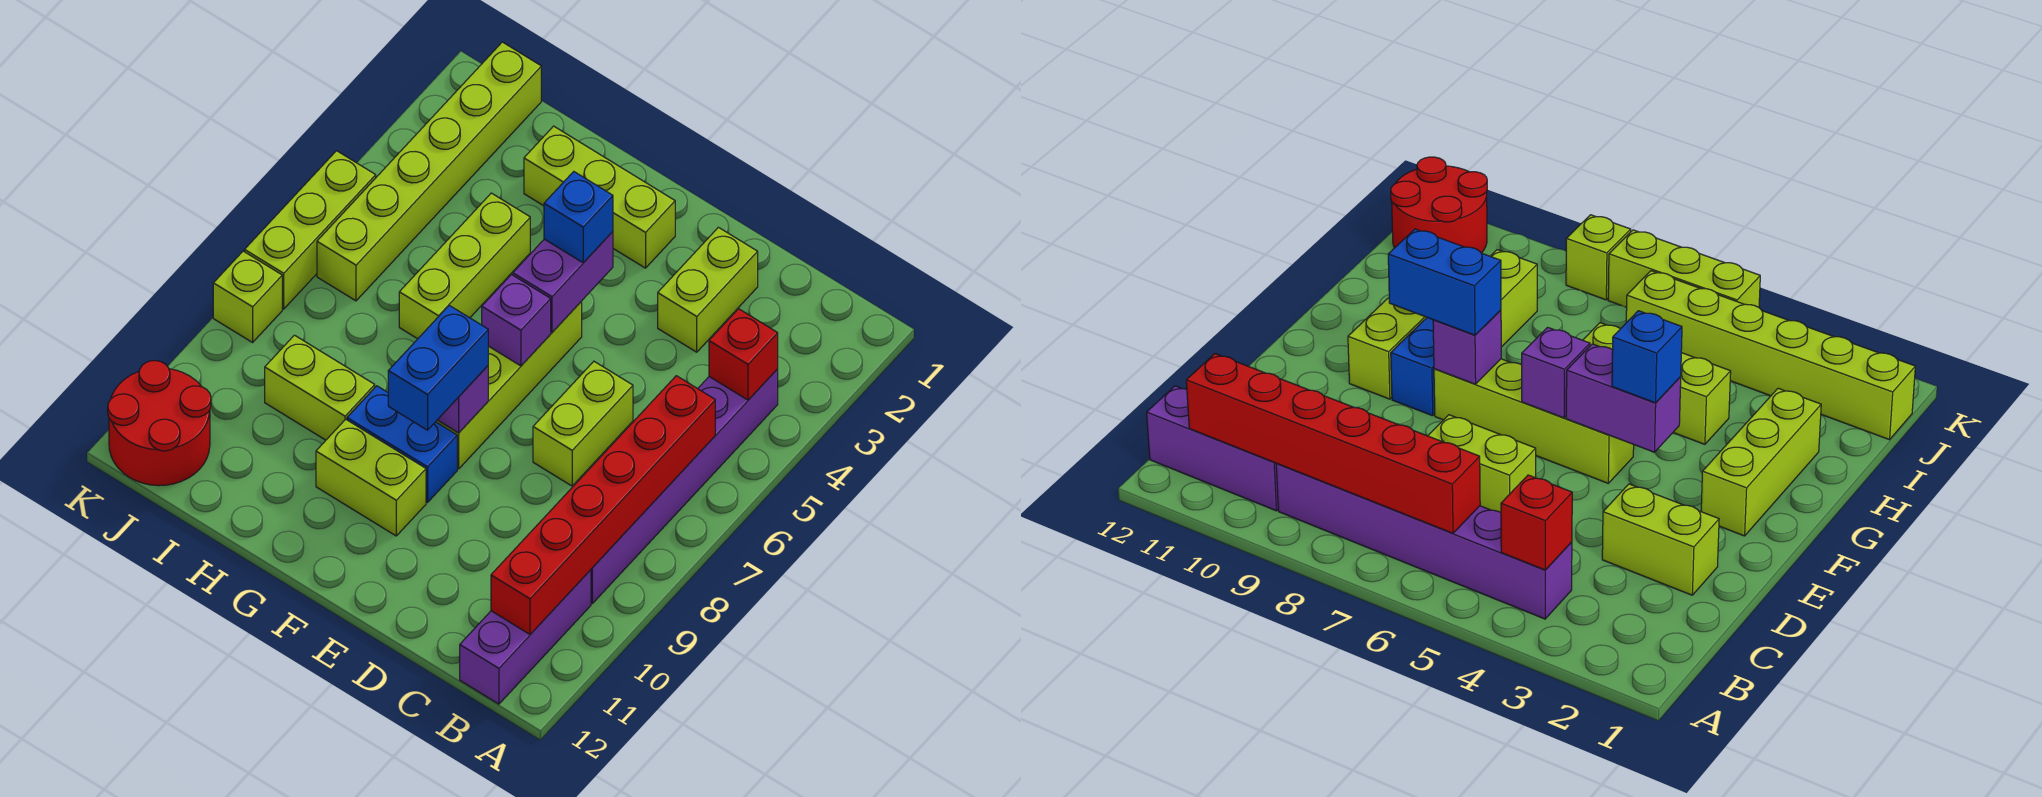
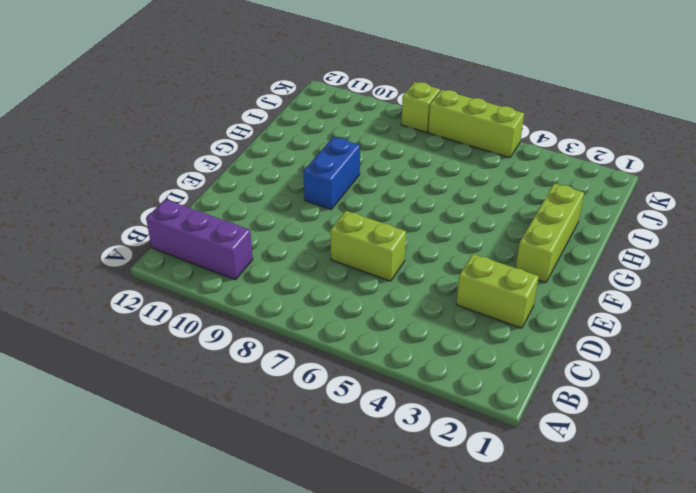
none -> purple brick B4:B9 level 1
none -> lime brick F5:F8 level 1
none -> lime brick F10:G10 level 1

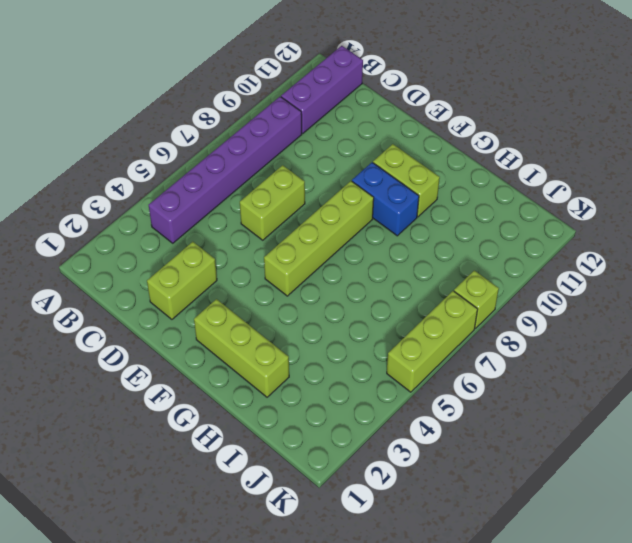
none -> lime brick H4:H6 level 1
none -> lime brick H9:I9 level 1
none -> lime brick J1:J6 level 1

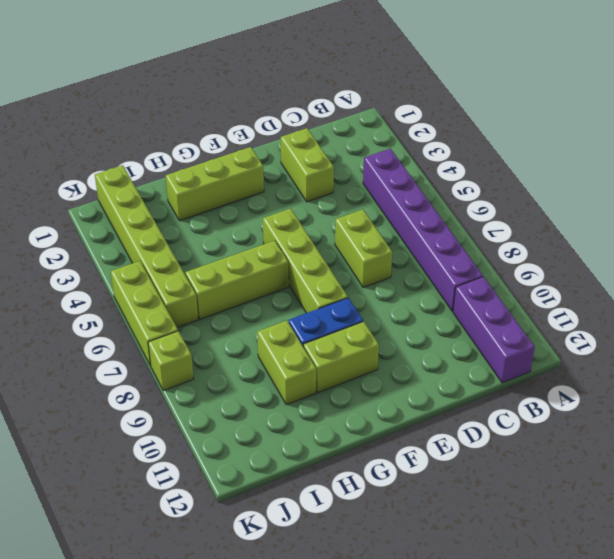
lime brick G6:I6 level 1 -> lime brick H4:H6 level 1
lime brick H9:H10 level 1 -> lime brick H9:I9 level 1
none -> red round brick J11:K12 level 1
none -> red brick B4 level 2
none -> red brick B6:B11 level 2

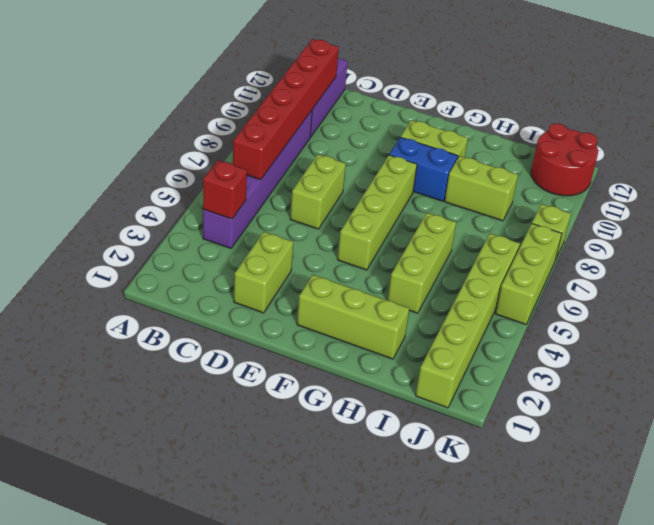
none -> purple brick F4:F5 level 2
none -> purple brick F6 level 2
none -> purple brick F8 level 2

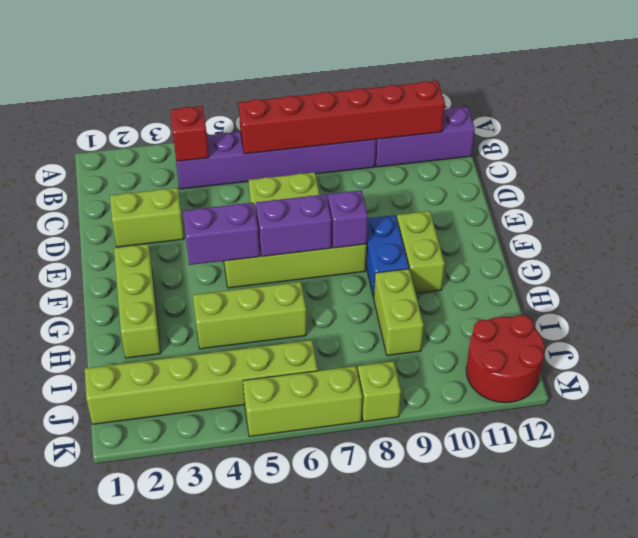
purple brick F6:F7 level 2 -> purple brick F6 level 2
none -> blue brick F4 level 3
none -> blue brick F8:F9 level 3

